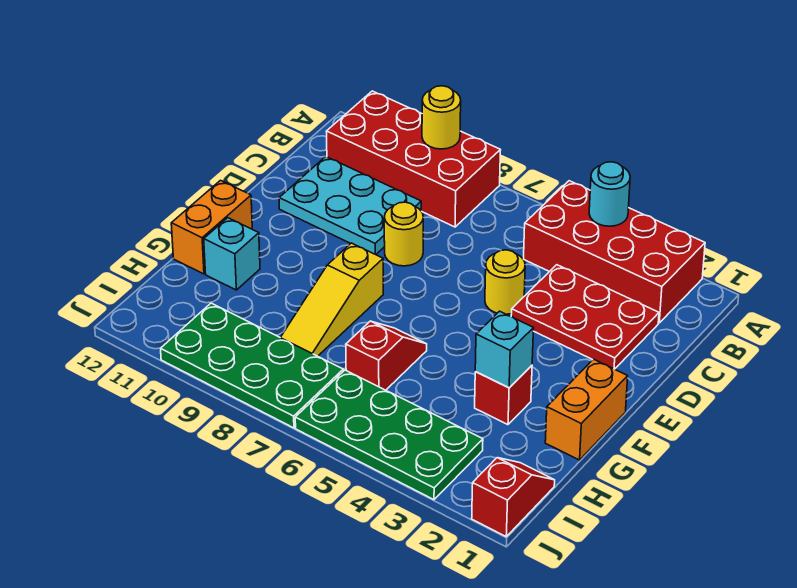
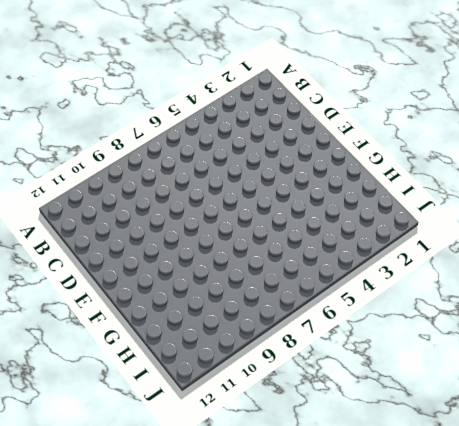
none -> red brick A2:B5 level 1
none -> red brick A8:B11 level 1
none -> red plate C2:D4 level 1

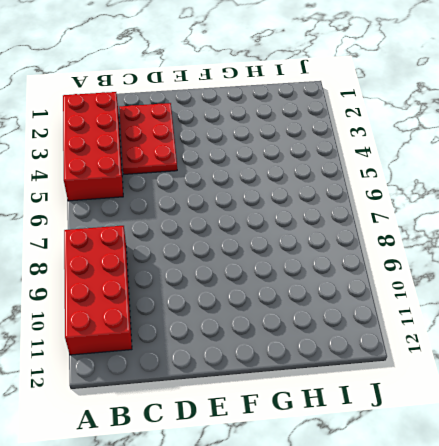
none -> cyan plate C9:D11 level 1
none -> yellow round brick D5 level 1
none -> yellow round brick D8 level 1

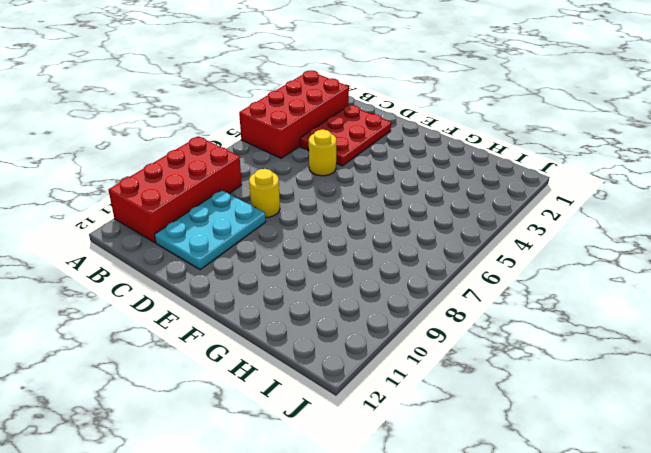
none -> orange brick F1:G1 level 1
none -> yellow slope F8:H8 level 1 top F
none -> orange brick F12:G12 level 1

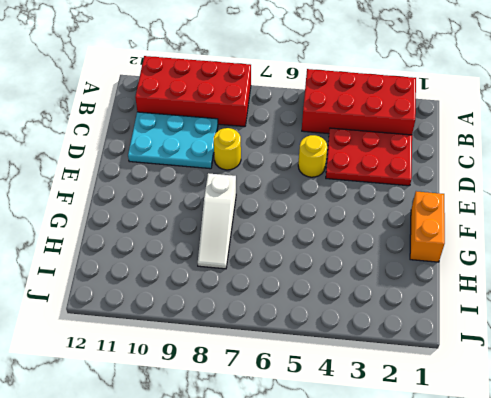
white slope F8:H8 level 1 top F -> yellow slope F8:H8 level 1 top F
none -> orange brick F12:G12 level 1
none -> red brick G3 level 1
none -> red slope G6:H6 level 1 top H

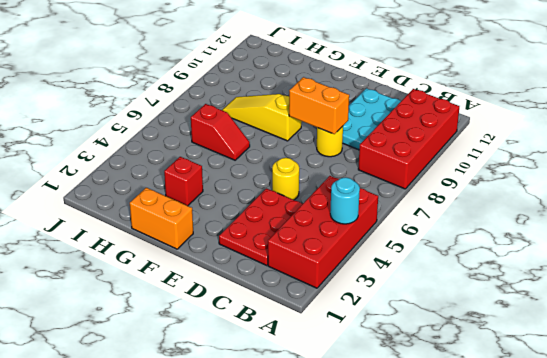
orange brick D8:E8 level 2 -> orange brick F12:G12 level 1
none -> cyan brick G11 level 1
none -> red slope I1:J1 level 1 top J
none -> green plate I3:J6 level 1

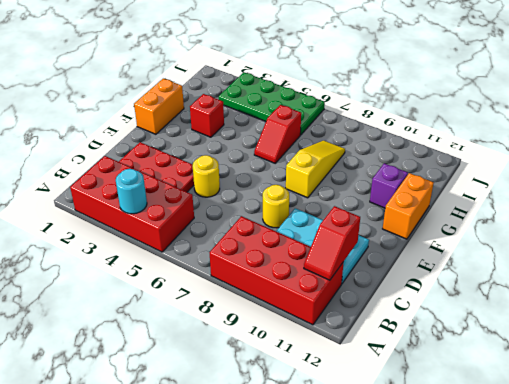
red slope B11:C11 level 2 top C -> red slope I1:J1 level 1 top J
purple brick G11 level 1 -> cyan brick G11 level 1
none -> green plate I7:J10 level 1
none -> yellow round brick A9 level 2
none -> cyan brick G3 level 2

